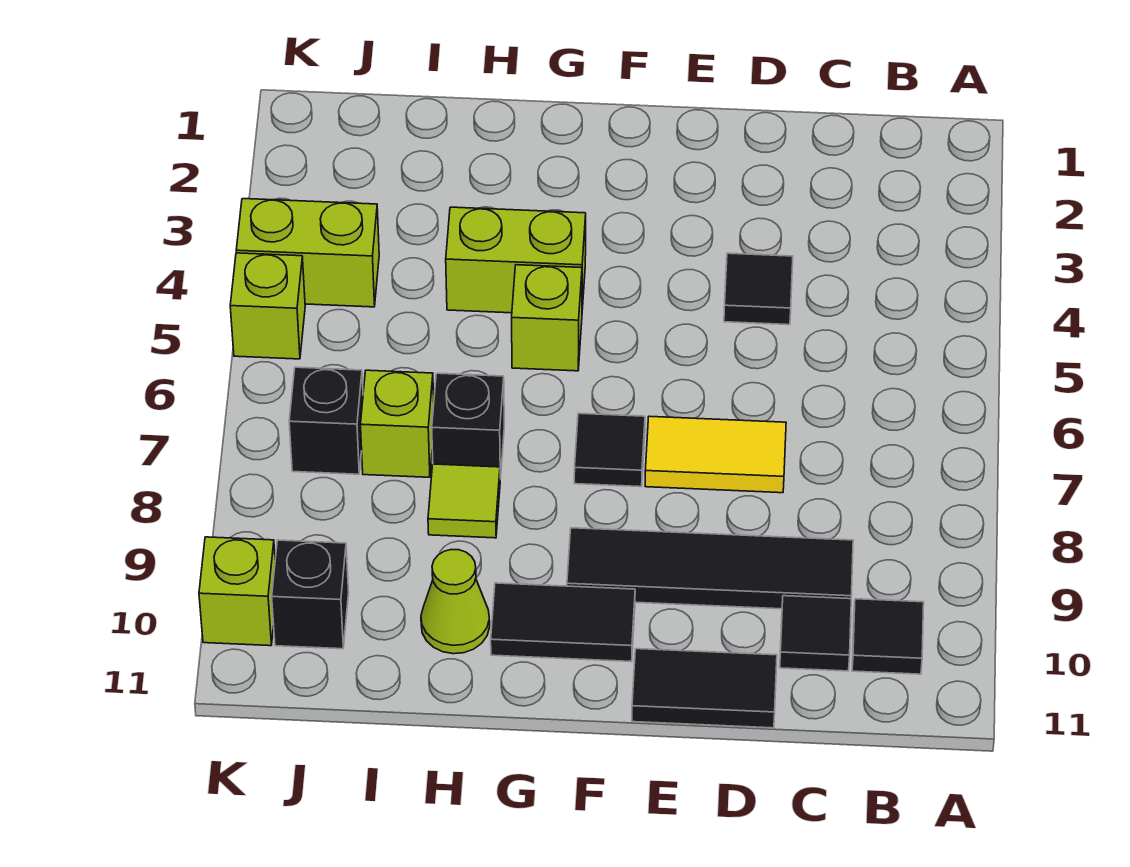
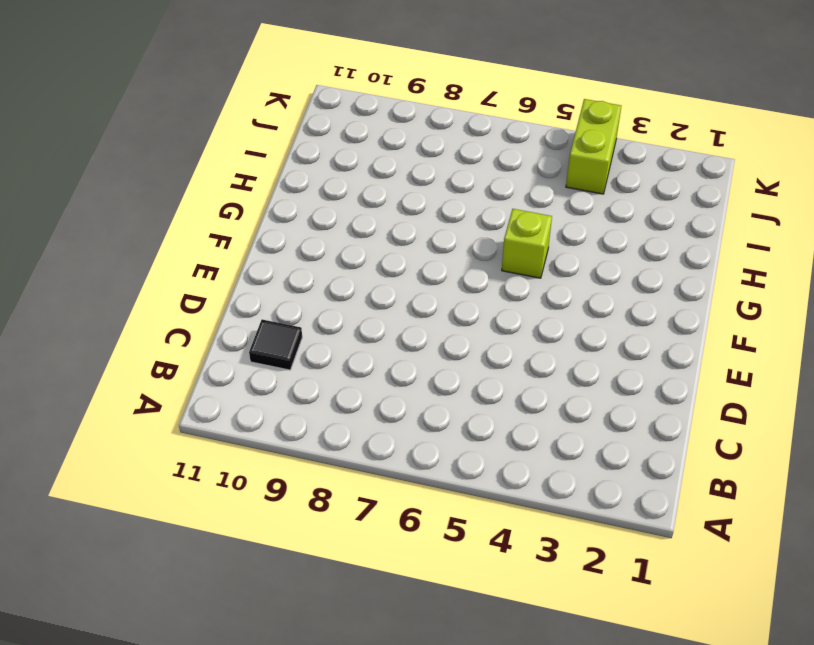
none -> black tile B10 level 1
none -> black tile C9:F9 level 1
none -> black tile D4 level 1

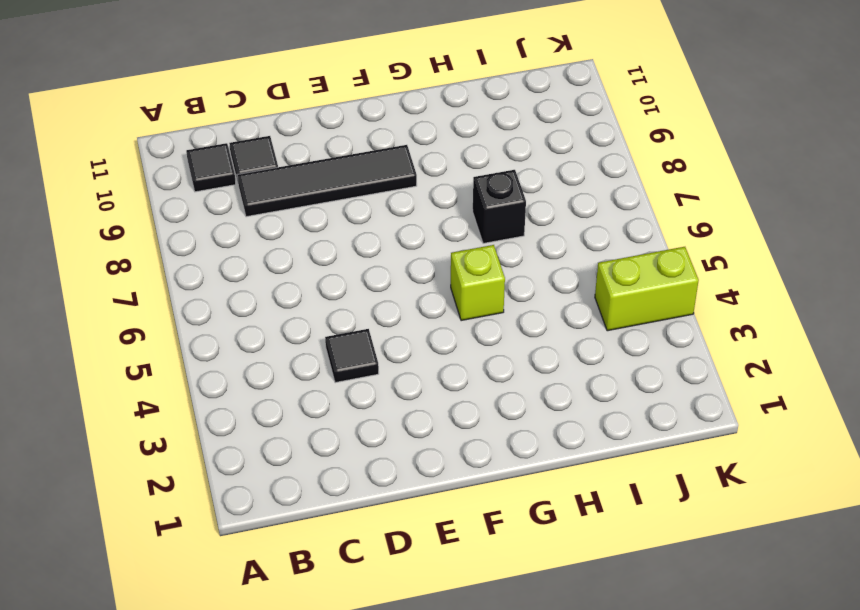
none -> yellow tile D7:E7 level 1
none -> black tile D11:E11 level 1
none -> black tile F7 level 1

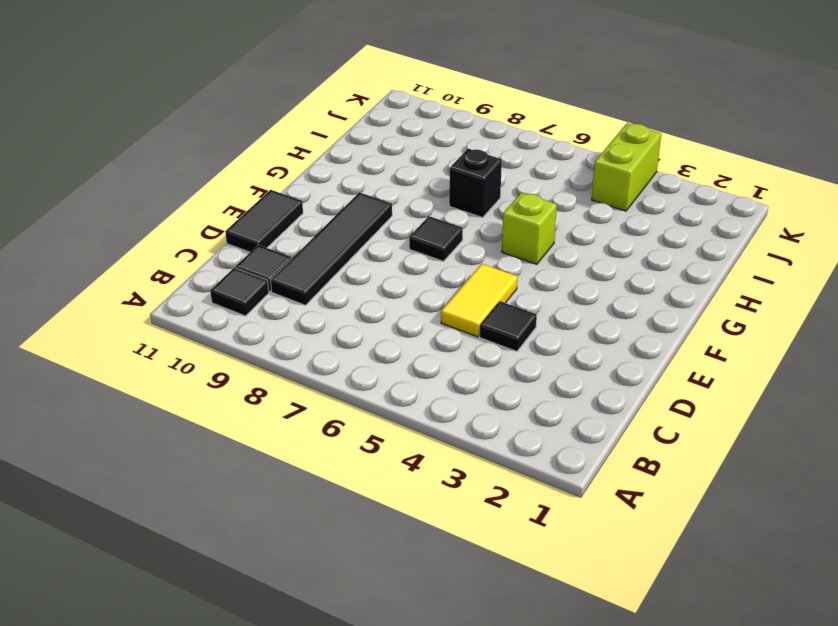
yellow tile D5:E5 level 1 -> yellow tile D7:E7 level 1
none -> black tile F10:G10 level 1
none -> lime brick G4:H4 level 1
none -> lime tile H8 level 1

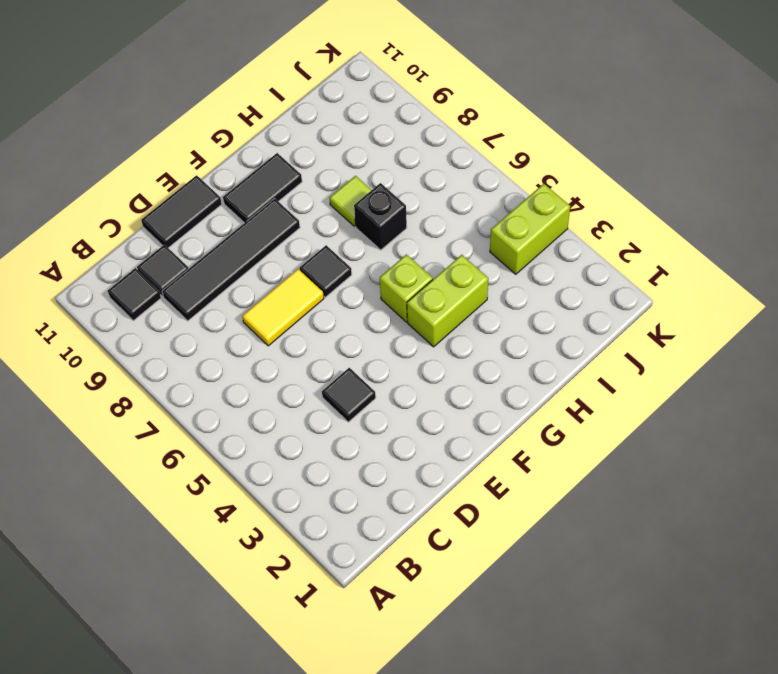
none -> lime cone H10 level 1
none -> lime brick I7 level 1
none -> black brick J7 level 1

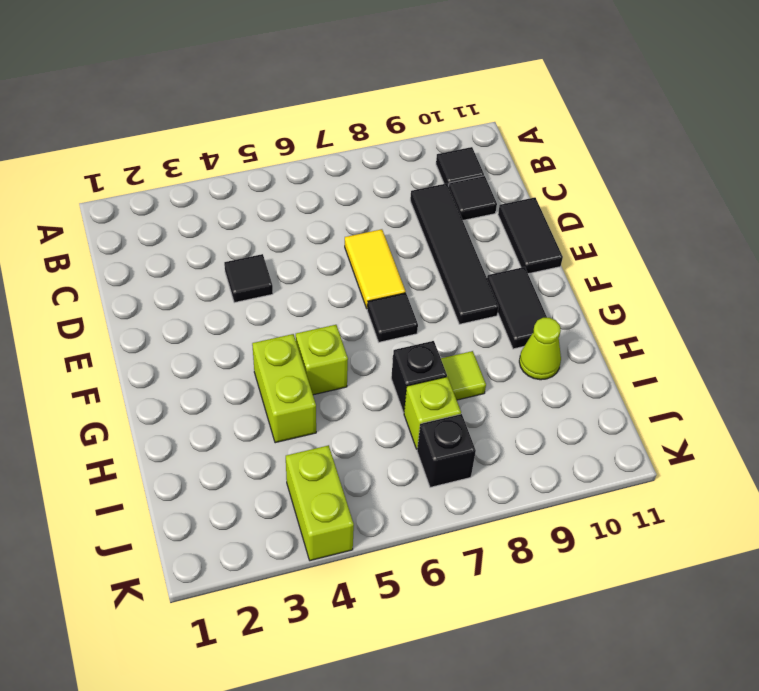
none -> black brick J10 level 1
none -> lime brick K5 level 1
none -> lime brick K10 level 1

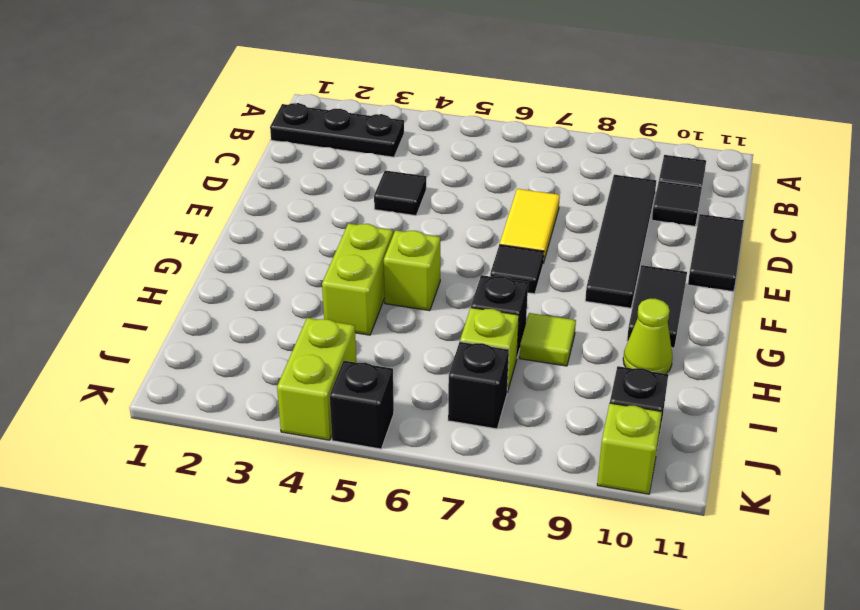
black plate B1:B3 level 1 -> none
black brick K5 level 1 -> lime brick K5 level 1

